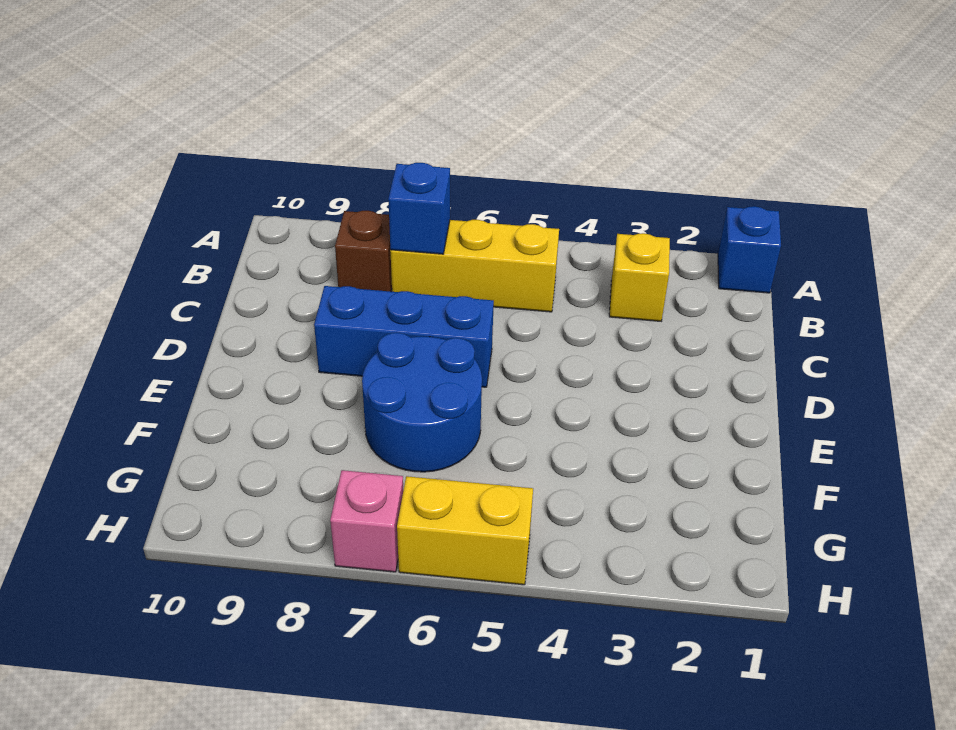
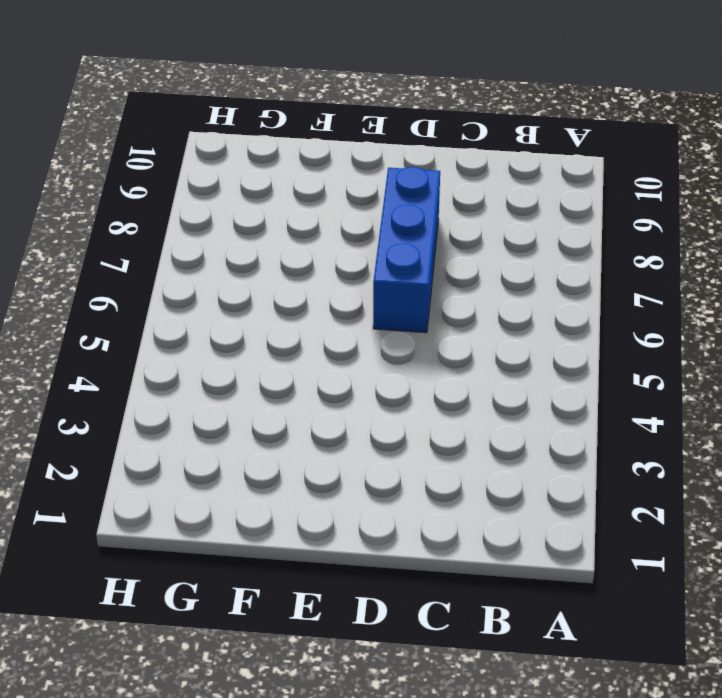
none -> blue brick A1 level 1
none -> yellow brick B3 level 1

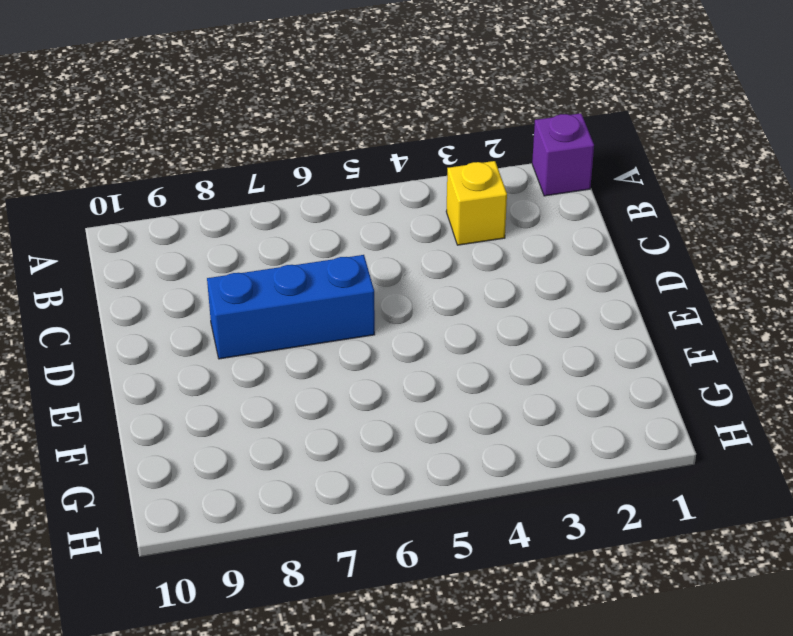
purple brick A1 level 1 -> blue brick A1 level 1
none -> yellow brick B5:B7 level 1
none -> brown brick B8 level 1

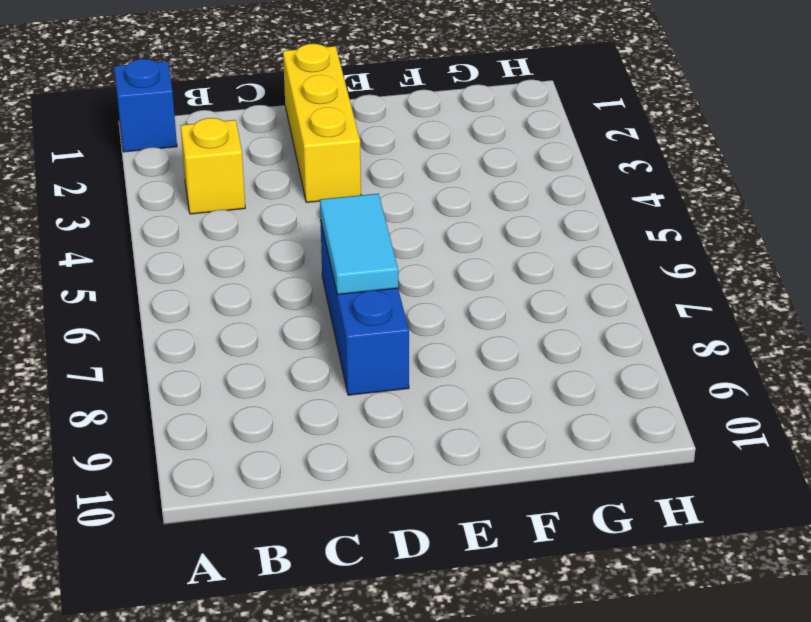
yellow brick D1:D3 level 1 -> yellow brick B5:B7 level 1
cyan tile D6:D7 level 2 -> none
none -> brown brick B8 level 1
none -> blue round brick E6:F7 level 1

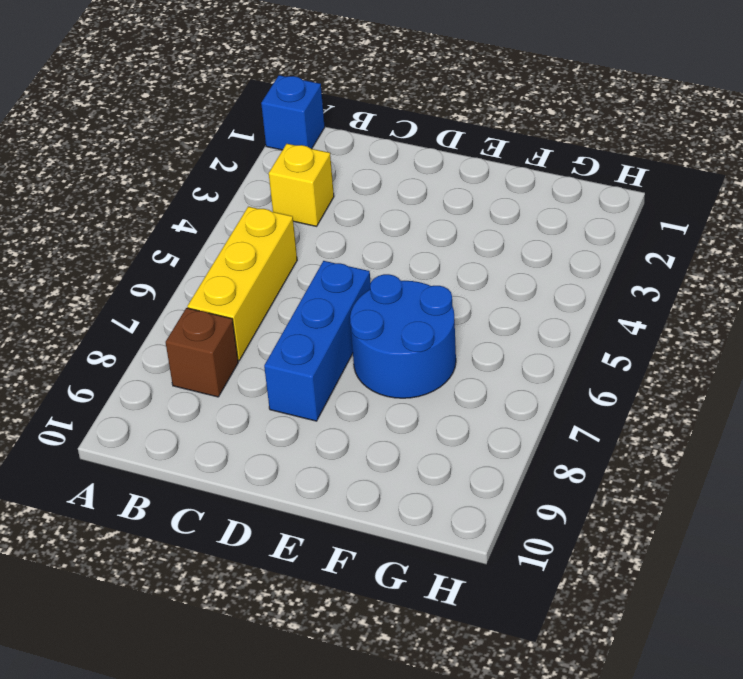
none -> yellow brick H5:H6 level 1
none -> pink brick H7 level 1

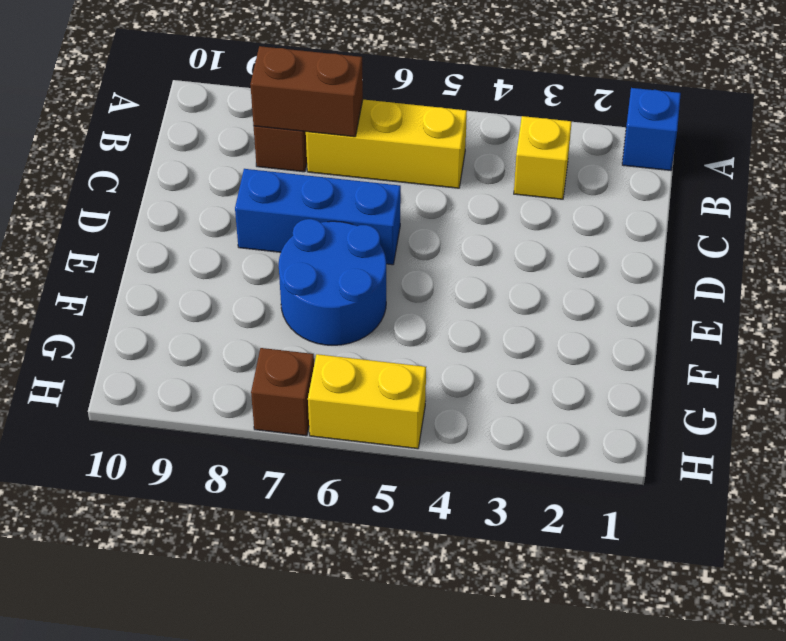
brown brick B7:B8 level 2 -> blue brick B7 level 2
brown brick H7 level 1 -> pink brick H7 level 1

